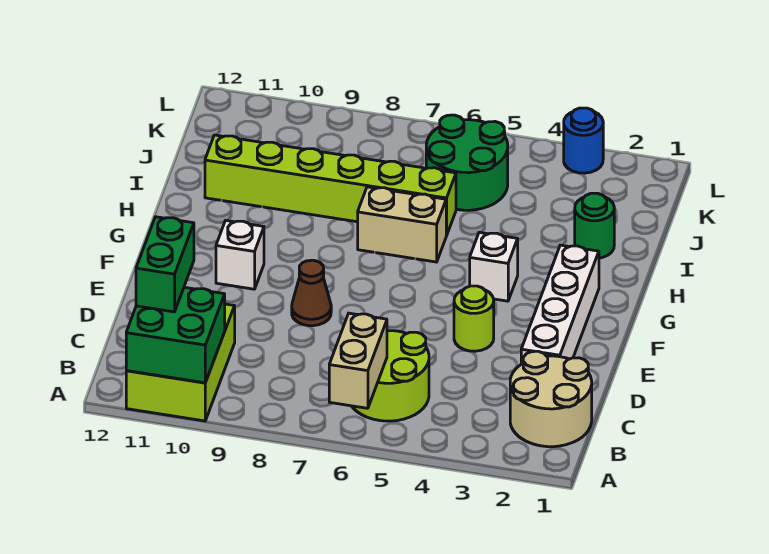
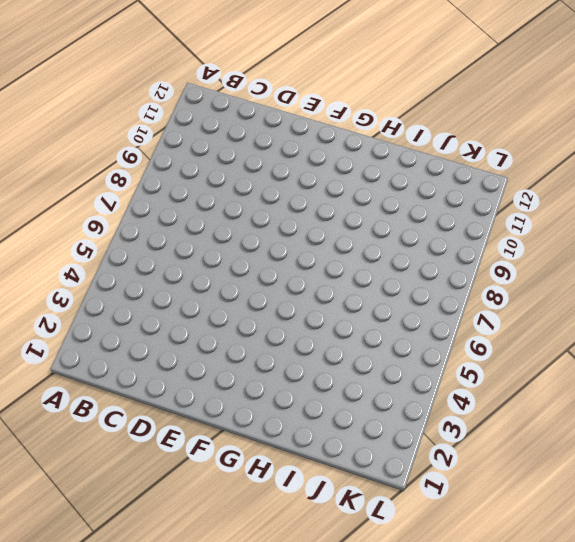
none -> lime brick A10:C11 level 1
none -> tan round brick B1:C2 level 1
none -> lime round brick B5:C6 level 1

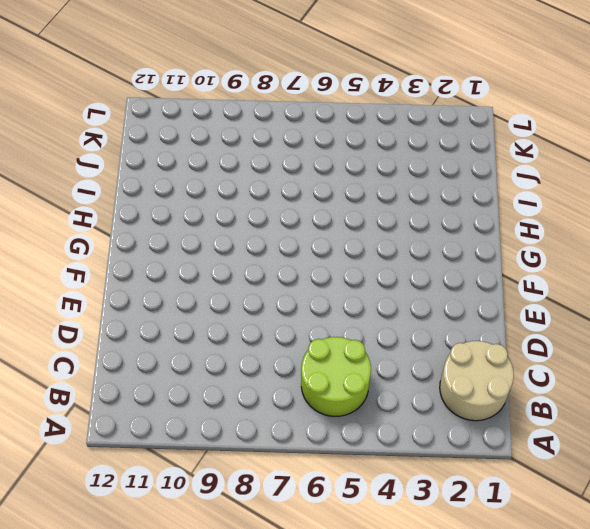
none -> lime brick A10:C11 level 1
none -> white brick D2:G2 level 1
none -> lime round brick E4 level 1

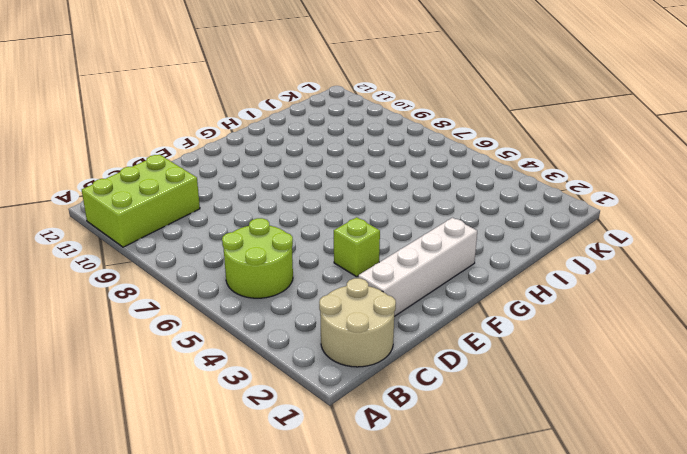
lime brick E4 level 1 -> lime round brick E4 level 1
none -> brown cone E8 level 1
none -> white brick F10 level 1
none -> white brick G4 level 1

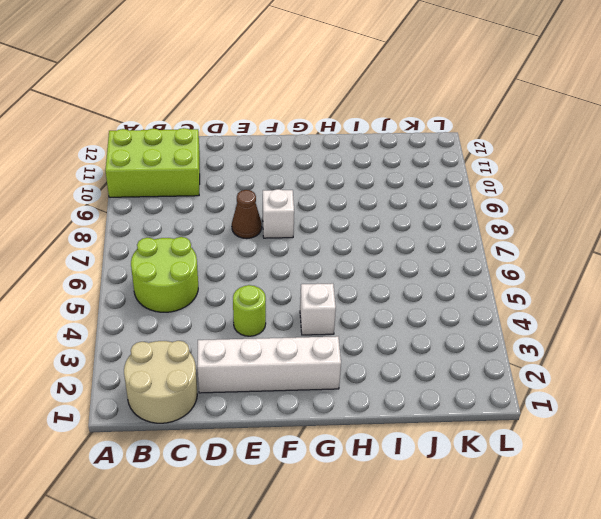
white brick F8 level 1 -> white brick F10 level 1
none -> tan brick H6:H7 level 1
none -> green round brick I2 level 1
none -> lime brick I6:I11 level 1

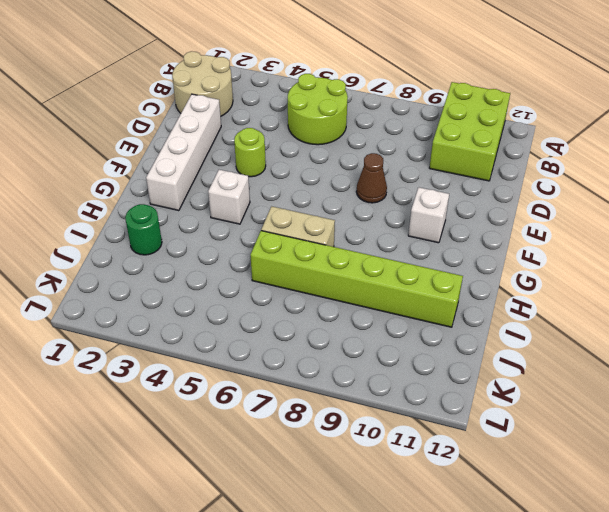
none -> green round brick J5:K6 level 1
none -> blue round brick L3 level 1
none -> tan brick A6:B6 level 2

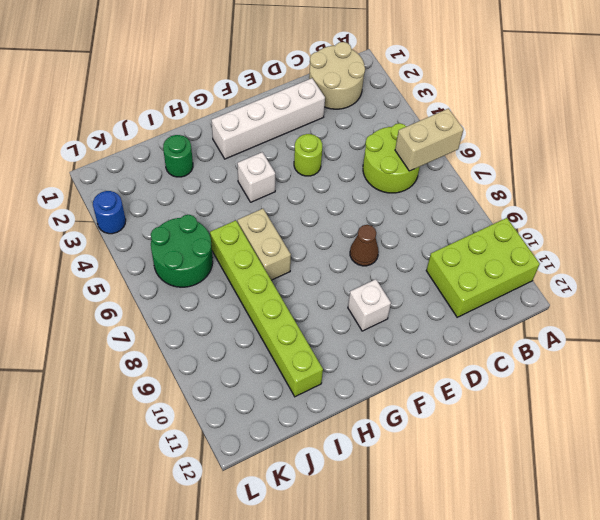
none -> green brick A10:B11 level 2
none -> green brick B11:C11 level 3

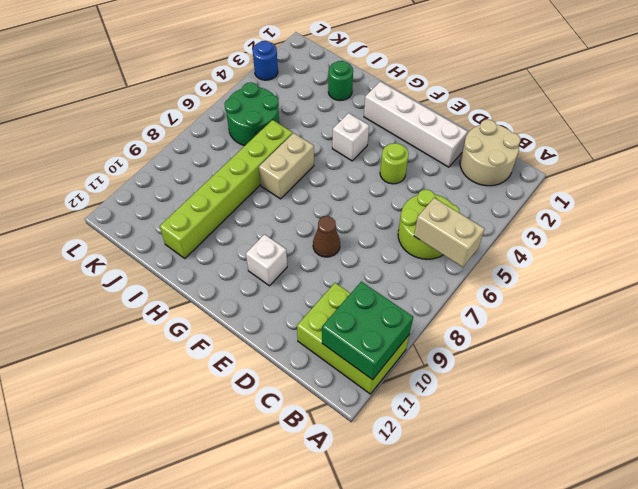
none -> green brick B11:C11 level 3

